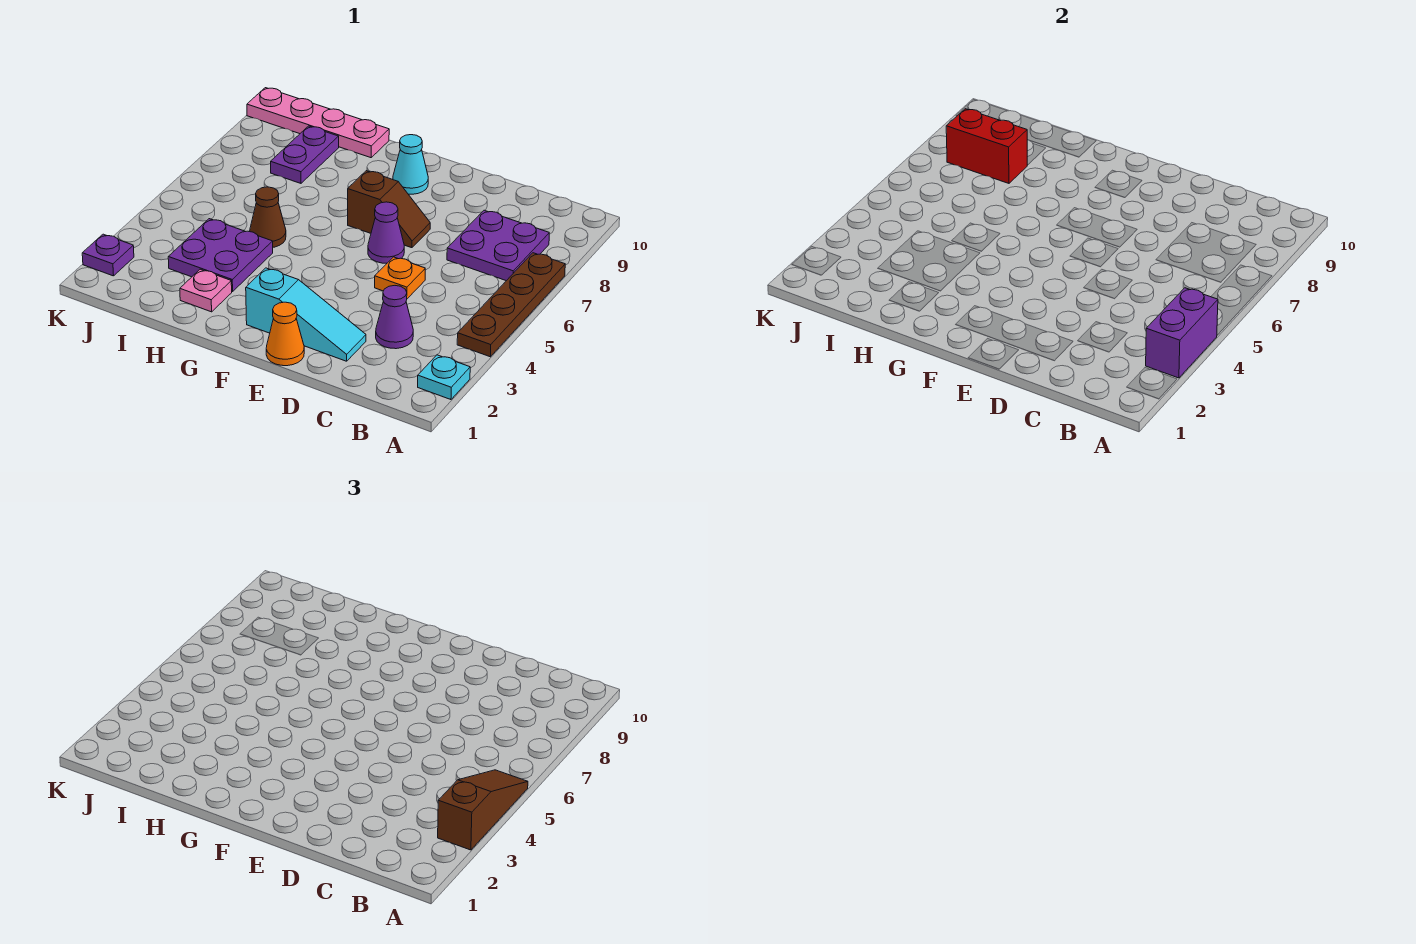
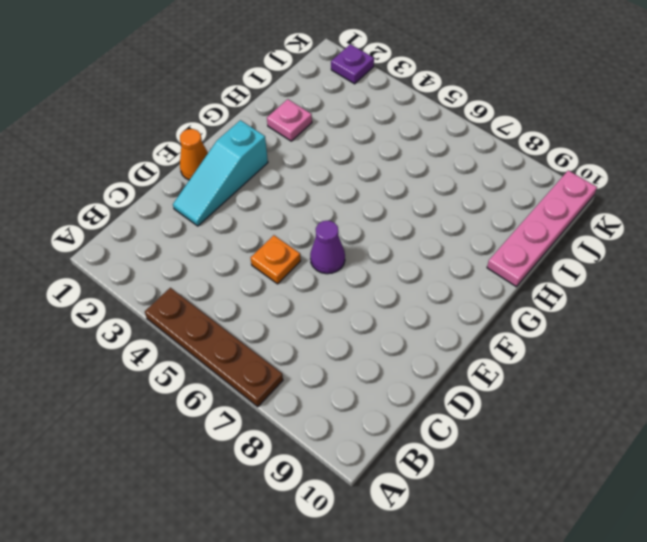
none -> cyan plate A2 level 1
none -> purple plate B7:C8 level 1
none -> purple cone C3 level 1

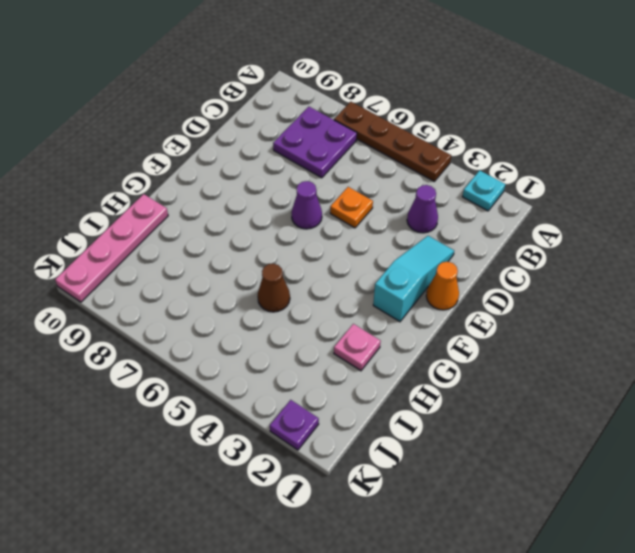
none -> brown slope E7:F7 level 1 top F
none -> cyan cone F9 level 1
none -> purple plate H3:I4 level 1

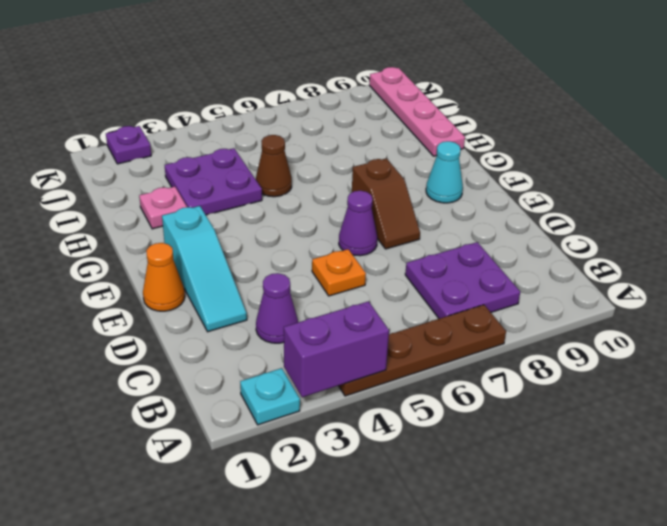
none -> purple plate I8:I9 level 1
none -> red brick I8:J8 level 2
none -> brown slope A3:A5 level 3 top 3

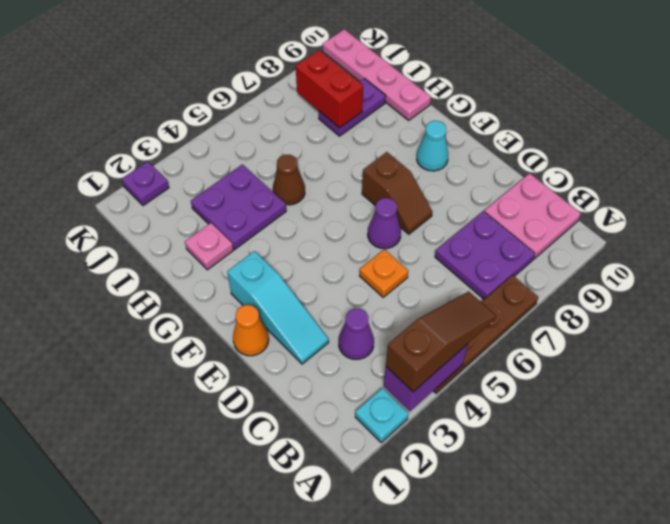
pink plate B9:C10 level 1 -> none

